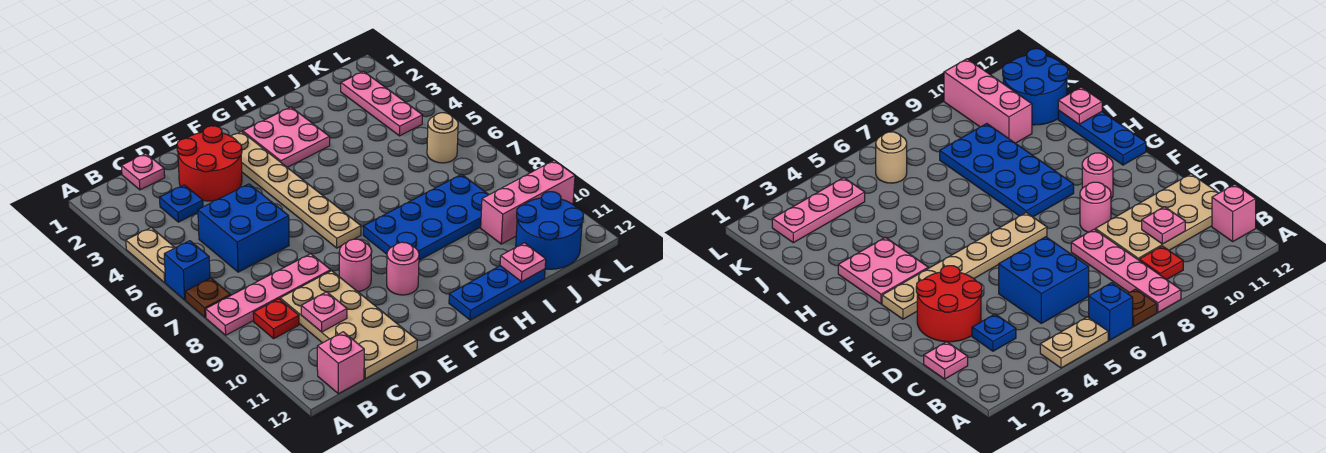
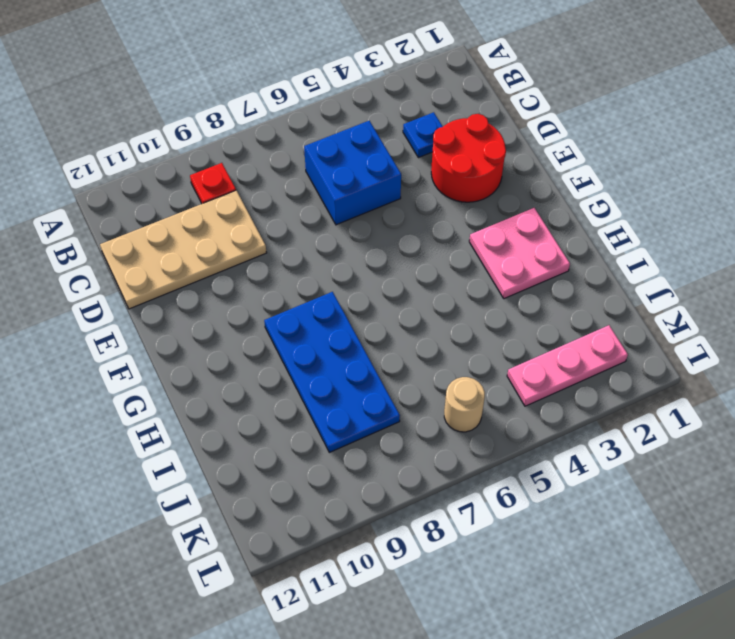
none -> tan plate A4:A5 level 1
none -> blue brick A6 level 1
none -> brown plate A7 level 1

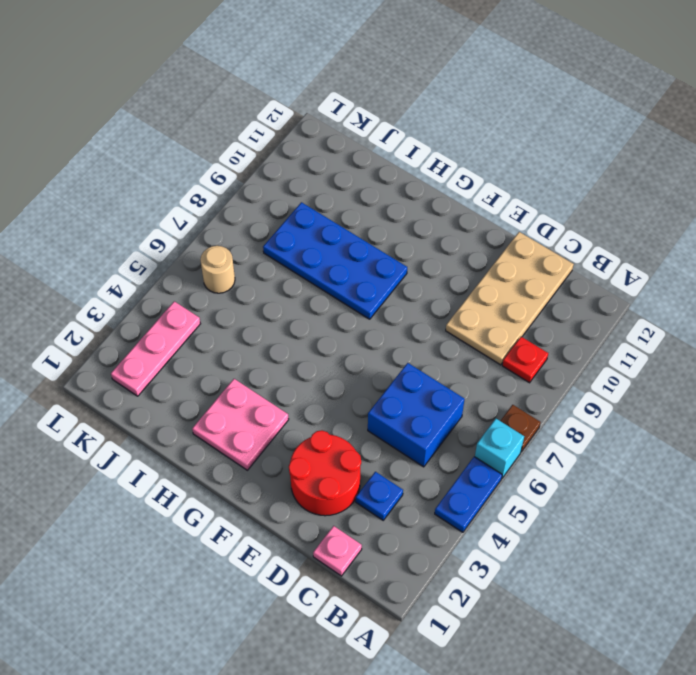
blue plate A4:A5 level 1 -> tan plate A4:A5 level 1
cyan brick A6 level 1 -> blue brick A6 level 1
none -> pink plate A8:D8 level 1
none -> pink brick B12 level 1
none -> pink round brick E9 level 1

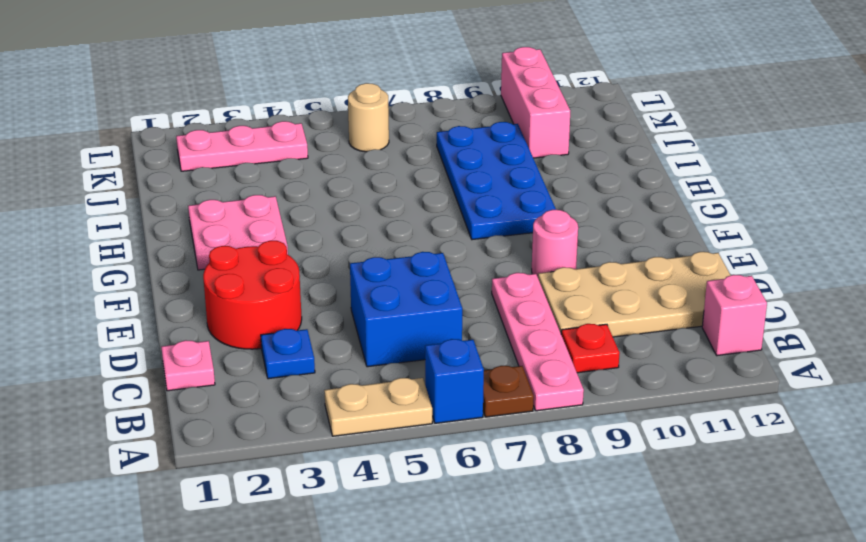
none -> tan plate F2:F7 level 1
none -> pink round brick F10 level 1
none -> blue plate G12:I12 level 1

